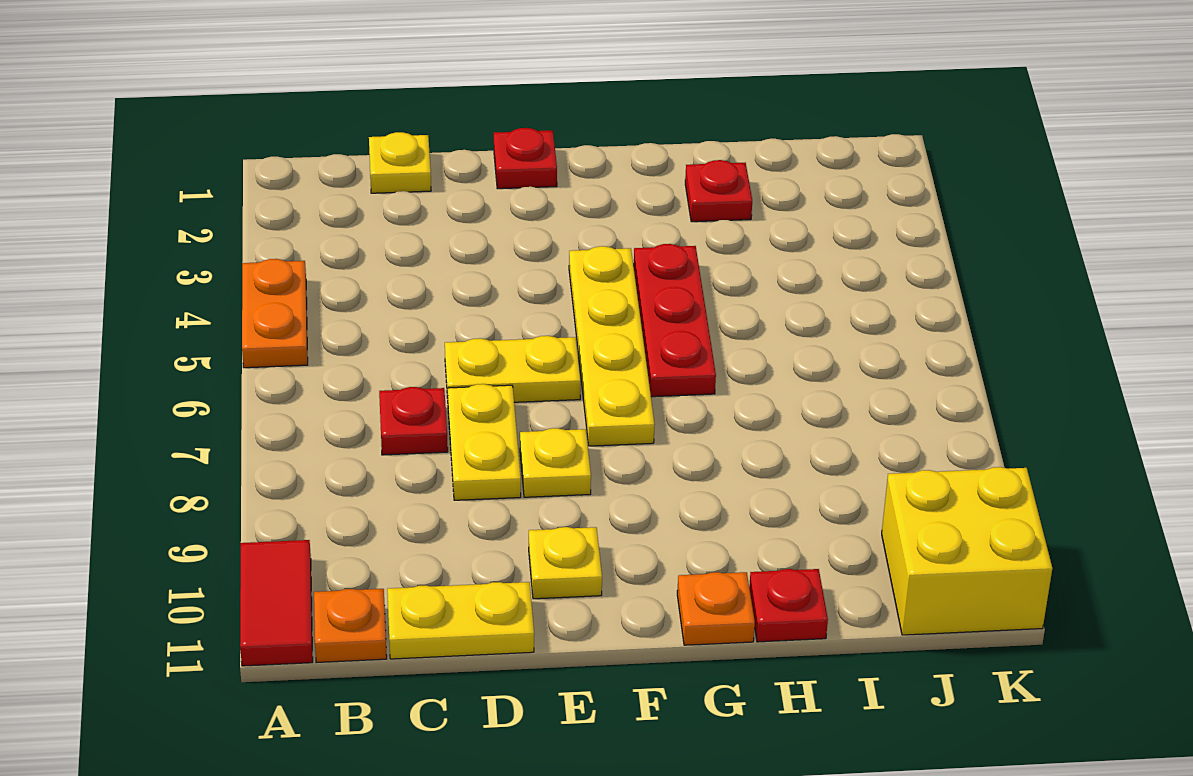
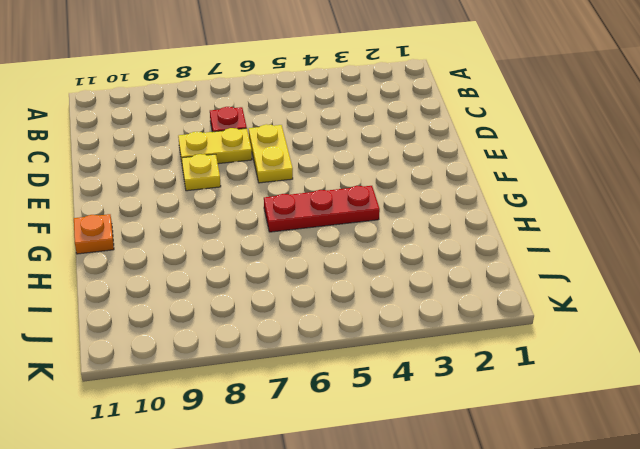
none -> orange plate A4:A5 level 1
none -> red tile A10:A11 level 1
none -> orange plate B11 level 1

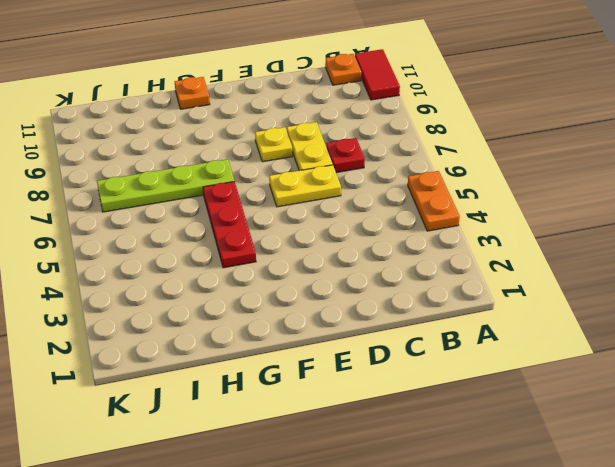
lime plate G7:J7 level 1 -> none
none -> yellow plate C1 level 1
none -> yellow plate C11:D11 level 1
none -> red plate E1 level 1

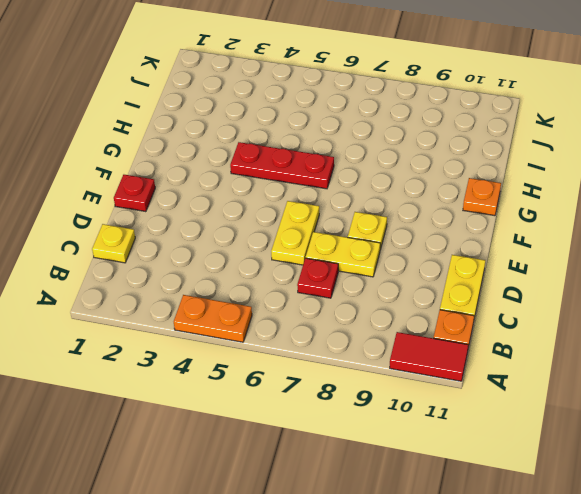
none -> yellow plate E10 level 1
none -> yellow plate F4:F7 level 1
none -> red plate H2 level 1

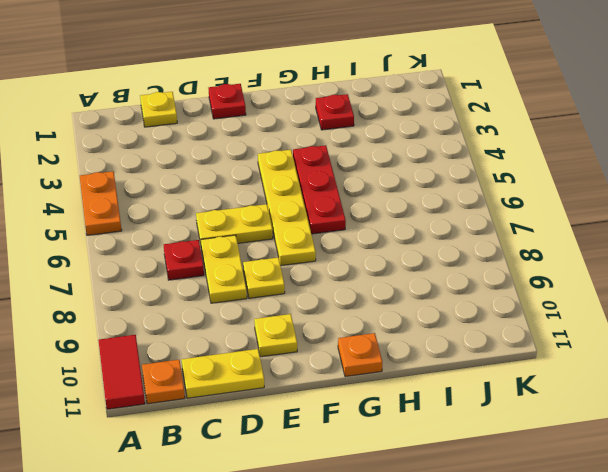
none -> red plate H11 level 1
none -> yellow brick J10:K11 level 1

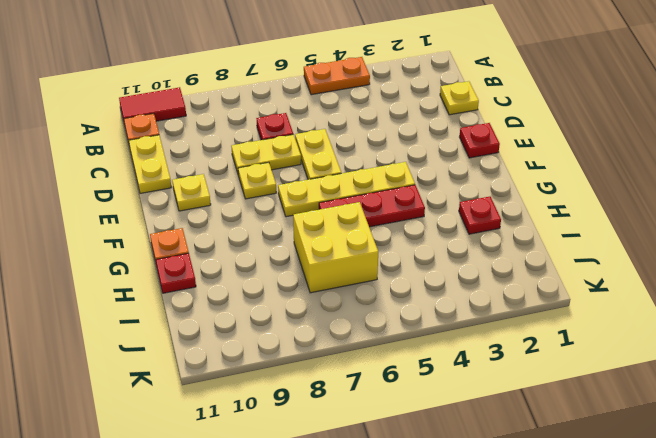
yellow brick H6:I7 level 1 -> yellow brick J10:K11 level 1

